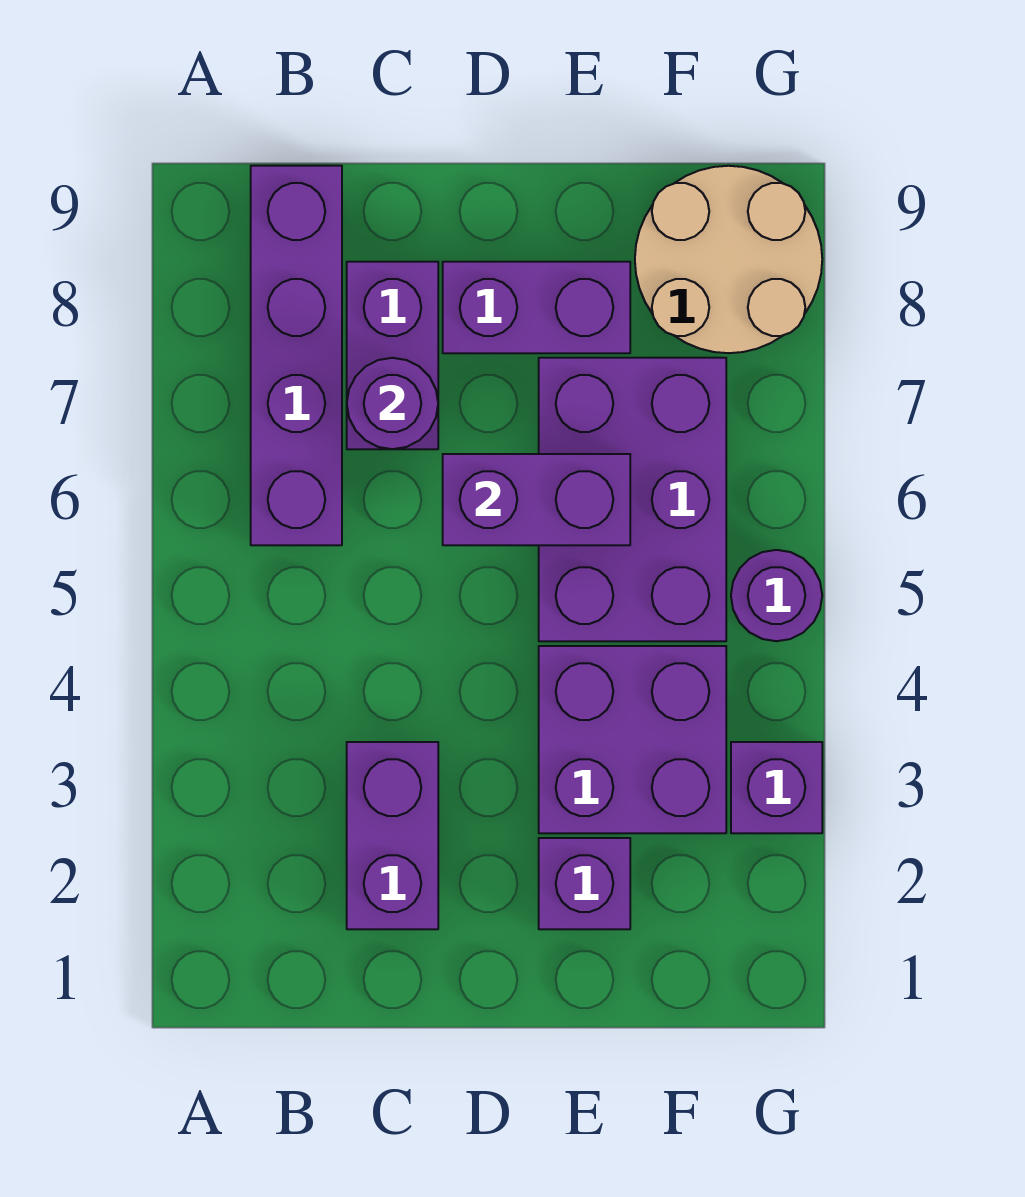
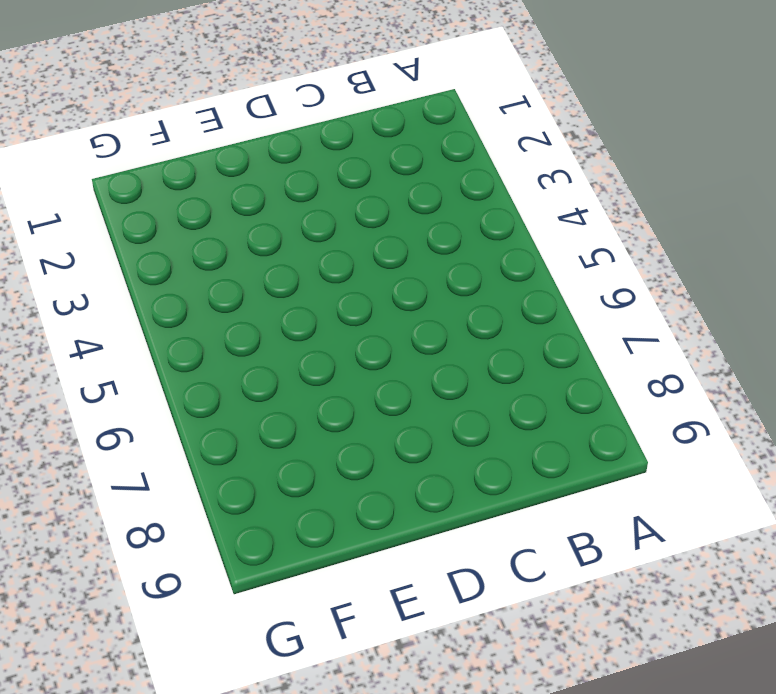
none -> purple brick B6:B9 level 1
none -> purple brick C2:C3 level 1
none -> purple brick C7:C8 level 1

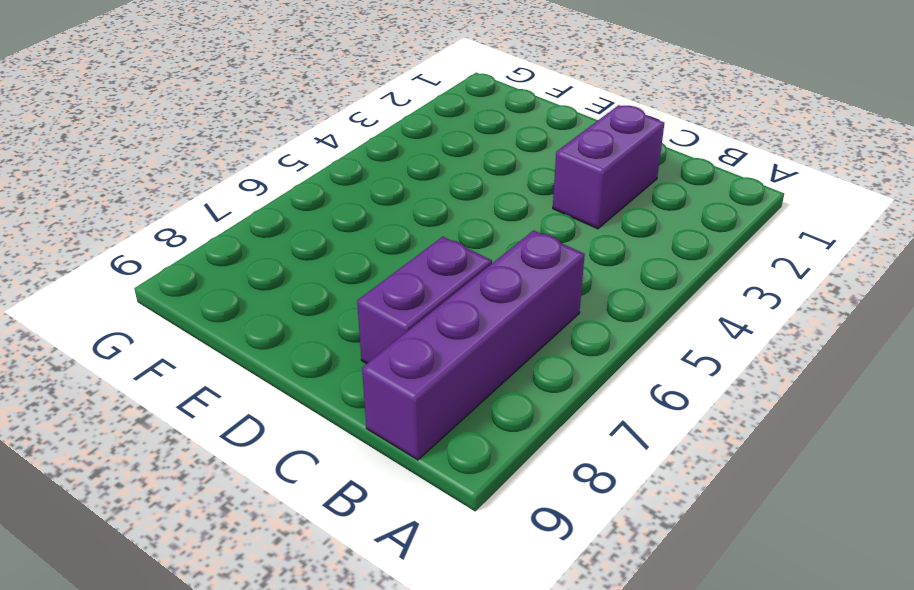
none -> purple brick D8:E8 level 1
none -> purple brick E2 level 1
none -> purple brick E3:F4 level 1

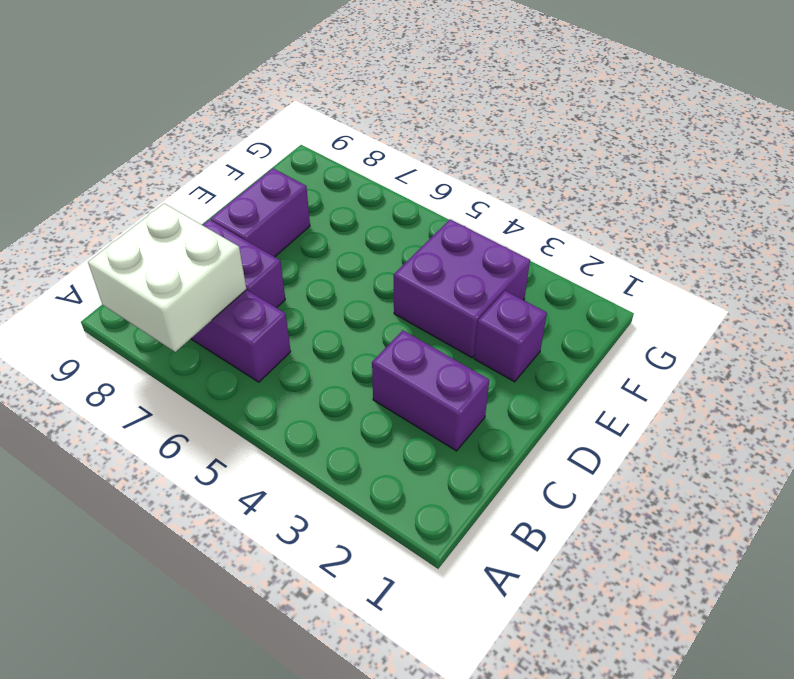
white brick A7:B8 level 2 -> none
none -> purple brick E5:F7 level 1
none -> tan round brick F8:G9 level 1
none -> purple brick G3 level 1

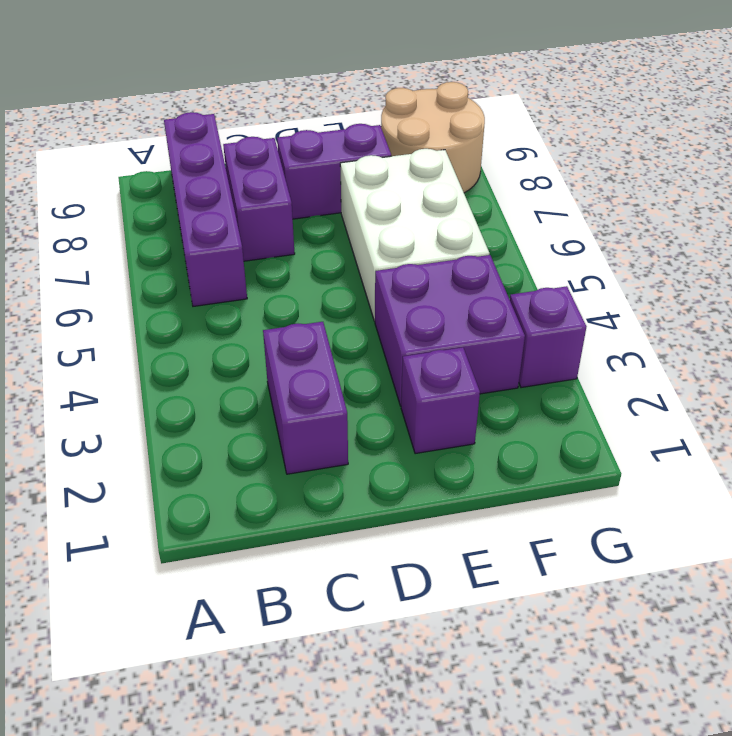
white brick E5:F7 level 1 -> purple brick E5:F7 level 1
none -> purple round brick G5 level 1
none -> purple round brick C7 level 2
none -> purple brick D6:E6 level 2

